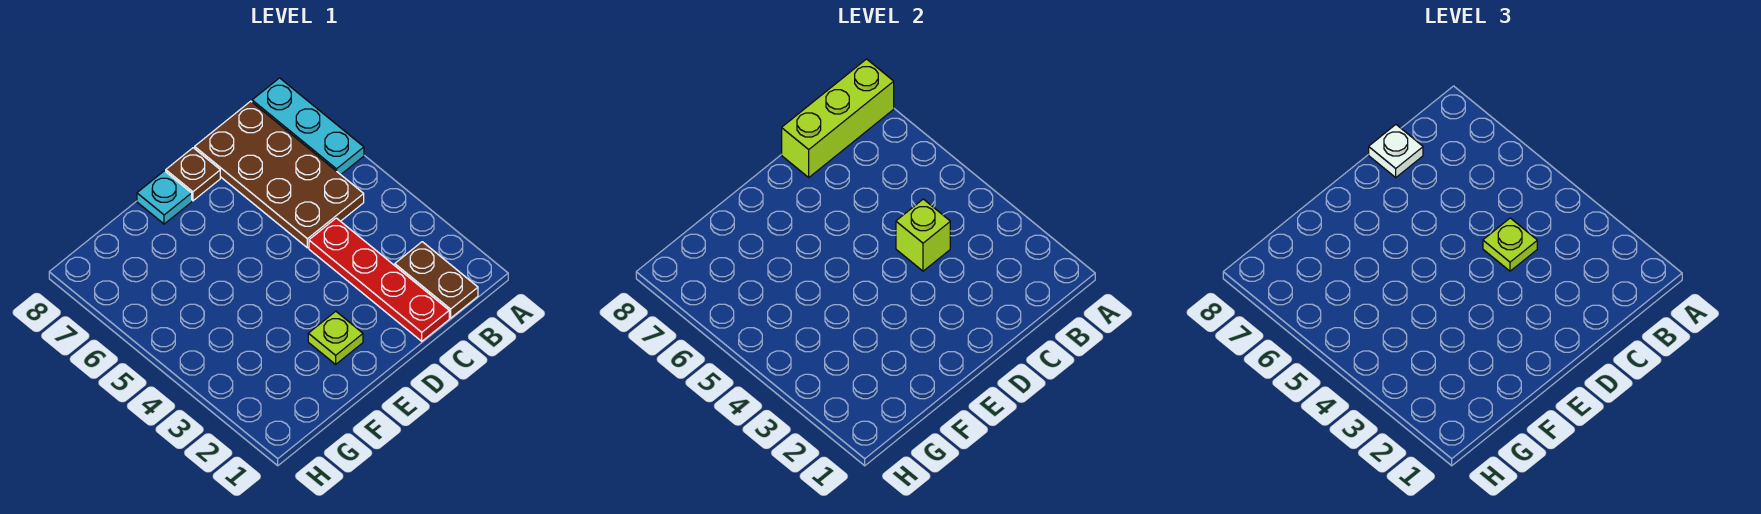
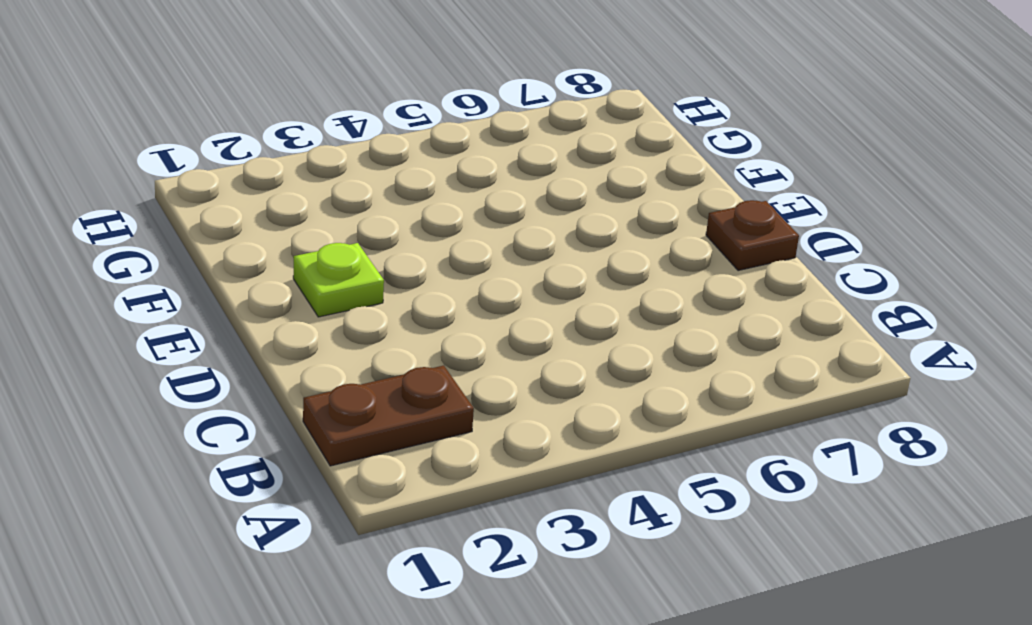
none -> cyan plate A6:A8 level 1
none -> brown plate B5:C8 level 1

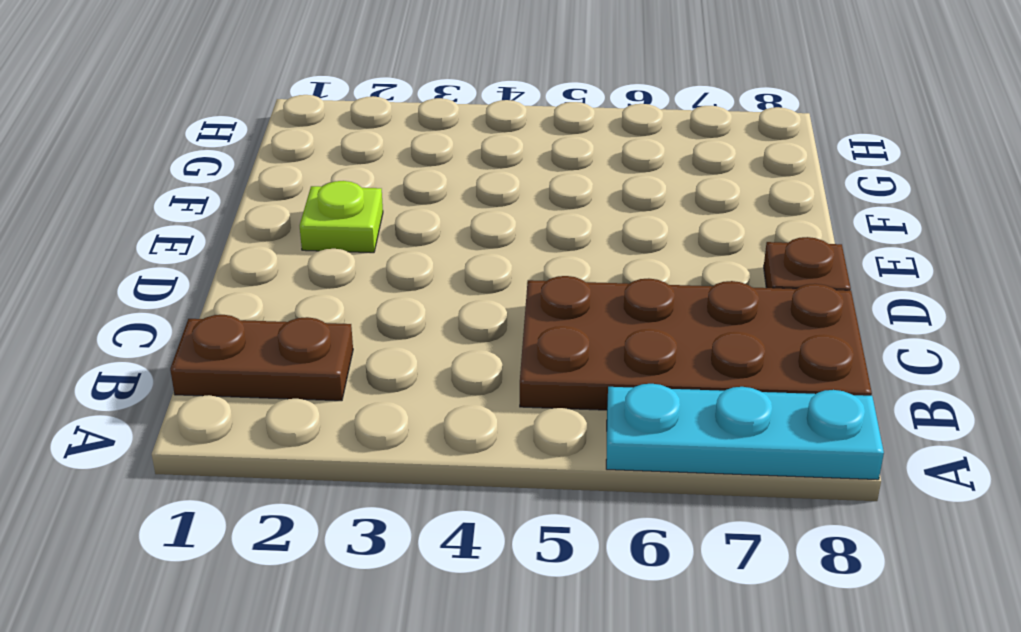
none -> red plate C1:C4 level 1
none -> cyan plate E8 level 1

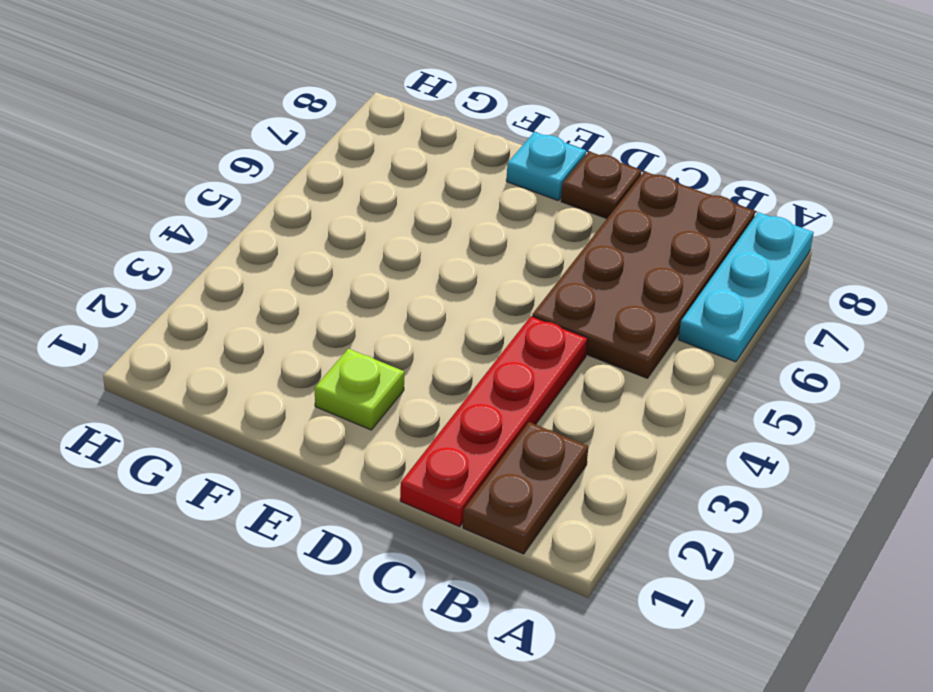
none -> lime brick A8:C8 level 2
none -> lime brick C4 level 2

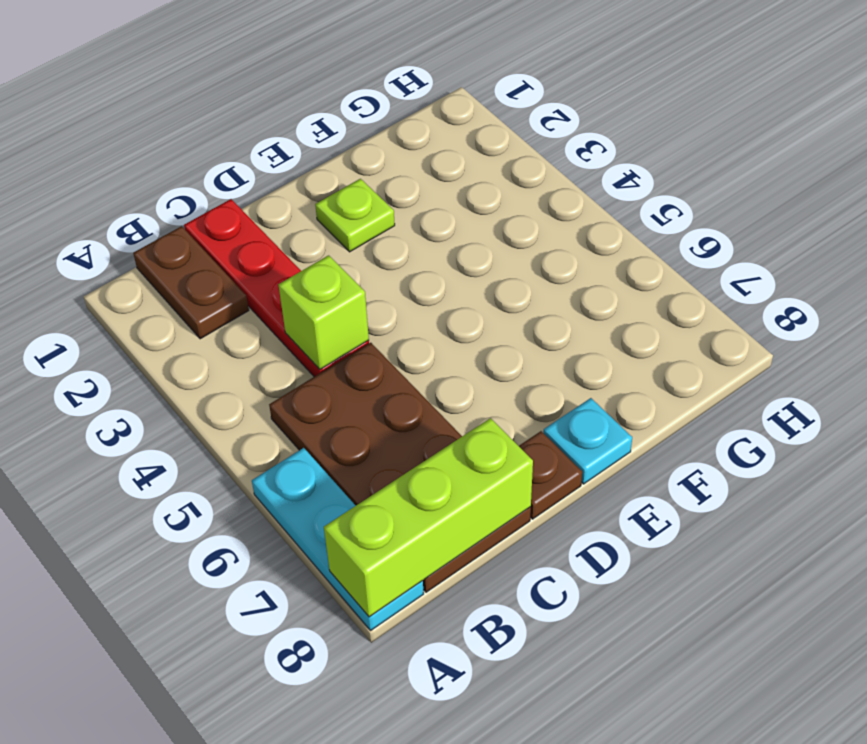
none -> lime plate C4 level 3
none -> white plate C8 level 3

